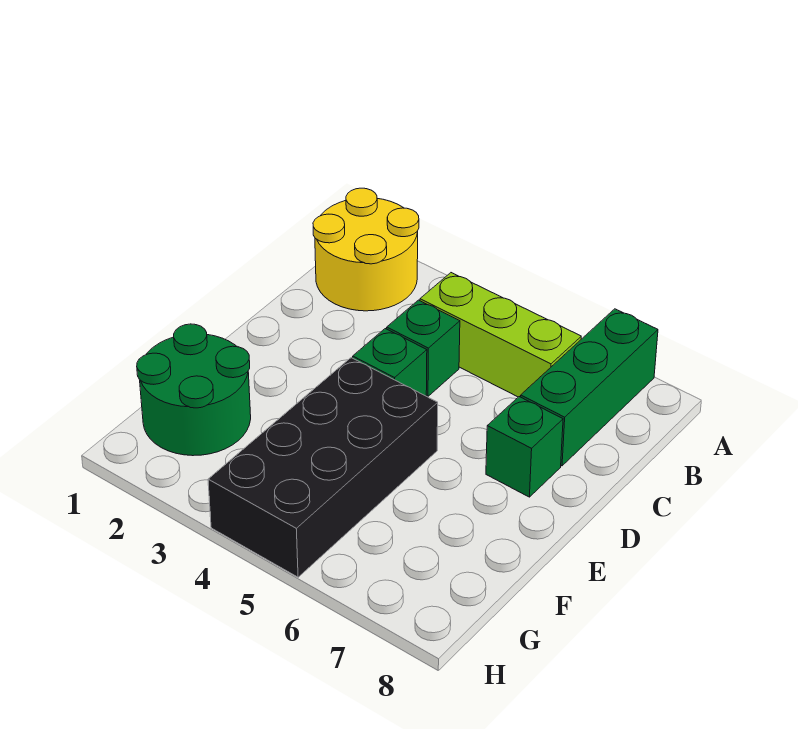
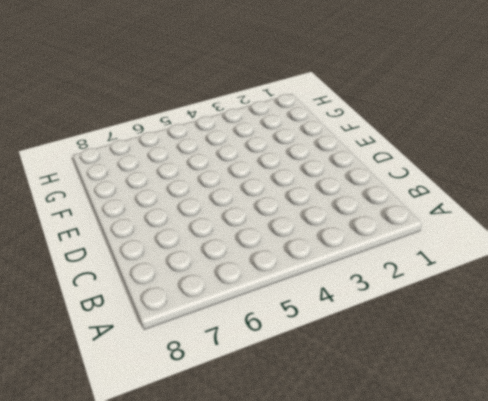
none -> yellow round brick A1:B2 level 1
none -> green brick A7:C7 level 1

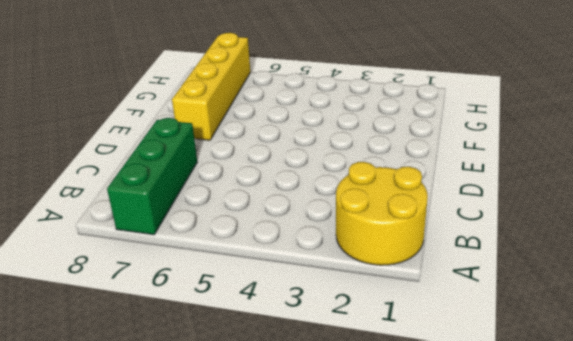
yellow brick E7:H7 level 1 -> none
none -> lime brick B4:B6 level 1
none -> green brick C4 level 1

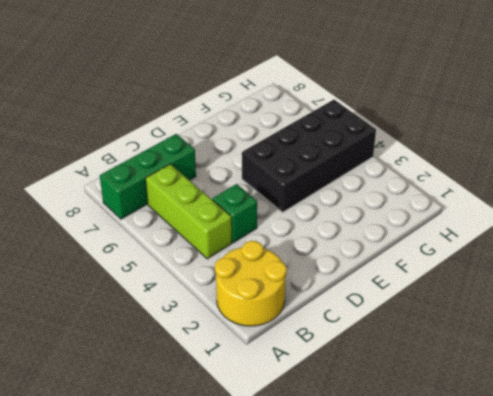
none -> green brick D4 level 1
none -> green brick D7 level 1

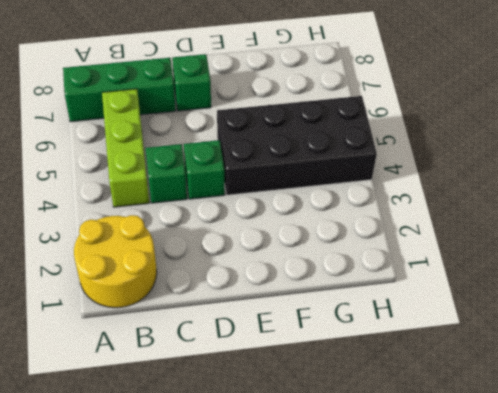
none -> green round brick F1:G2 level 1

